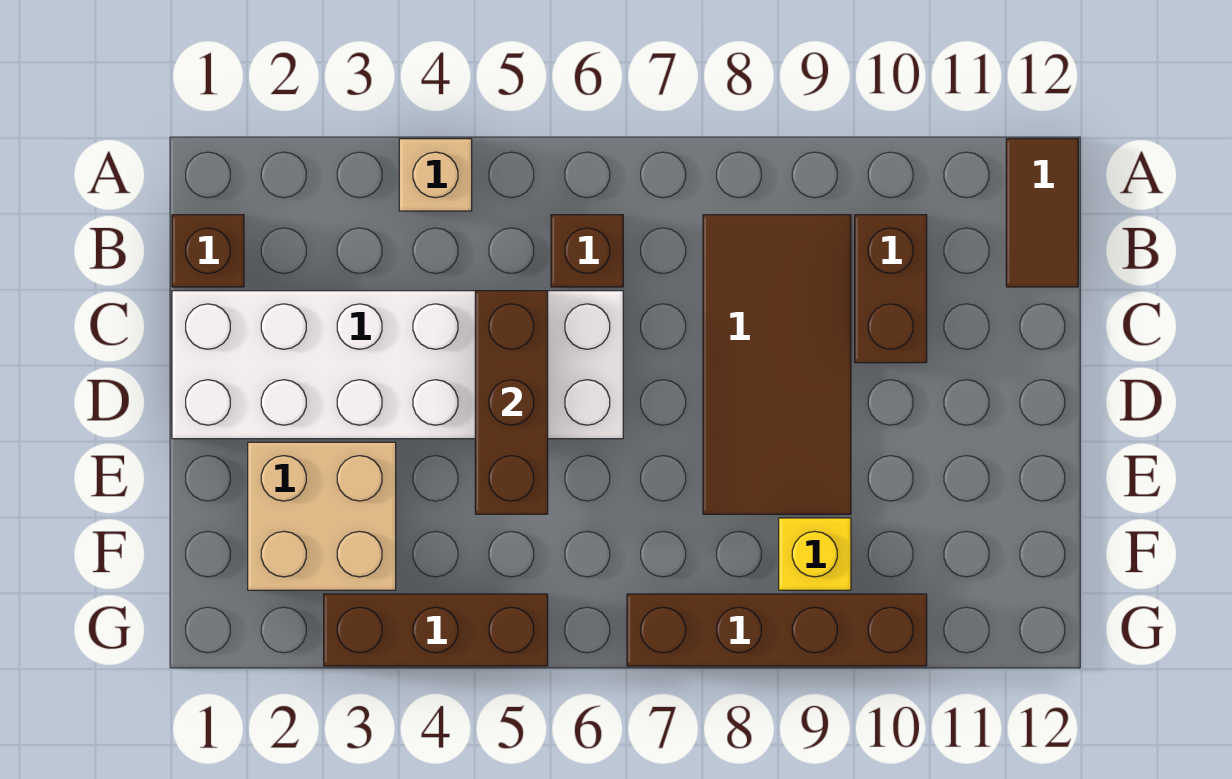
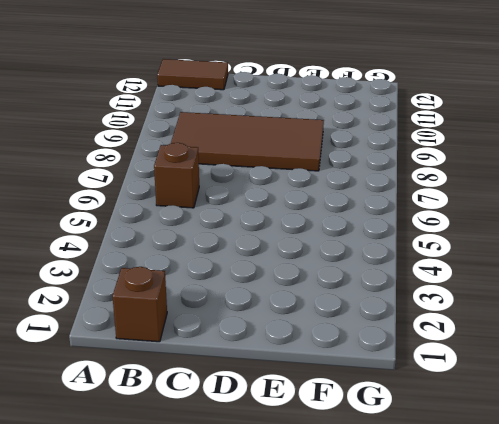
none -> tan brick A4 level 1
none -> brown brick B10:C10 level 1
none -> white brick C1:D6 level 1

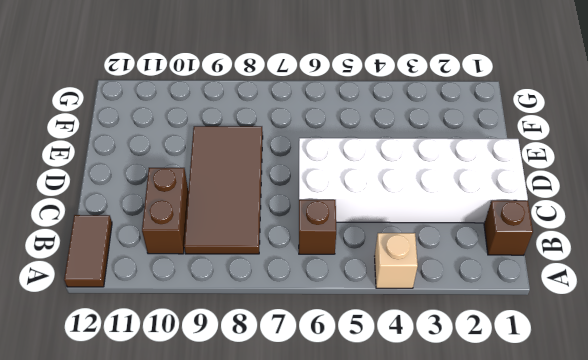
none -> tan brick E2:F3 level 1
none -> yellow brick F9 level 1
none -> brown brick G3:G5 level 1

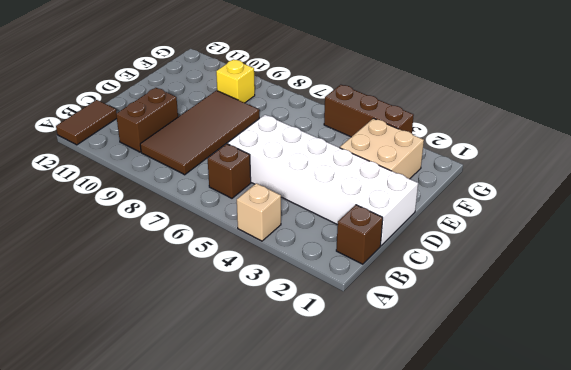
none -> brown brick G7:G10 level 1
none -> brown brick C5:E5 level 2

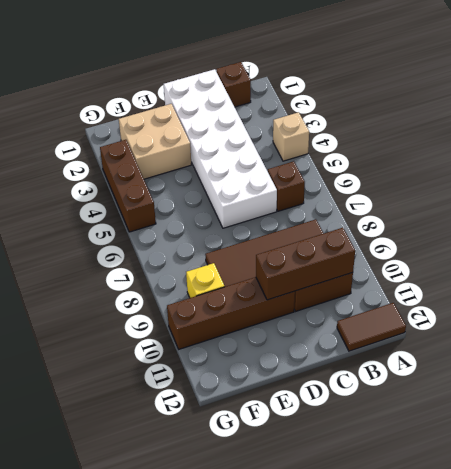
brown brick B10:D10 level 2 -> brown brick C5:E5 level 2
brown brick D10:G10 level 1 -> brown brick G7:G10 level 1

